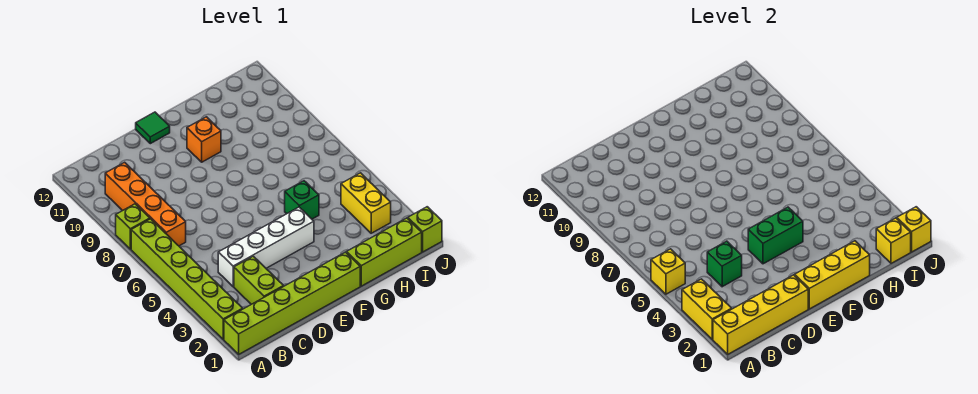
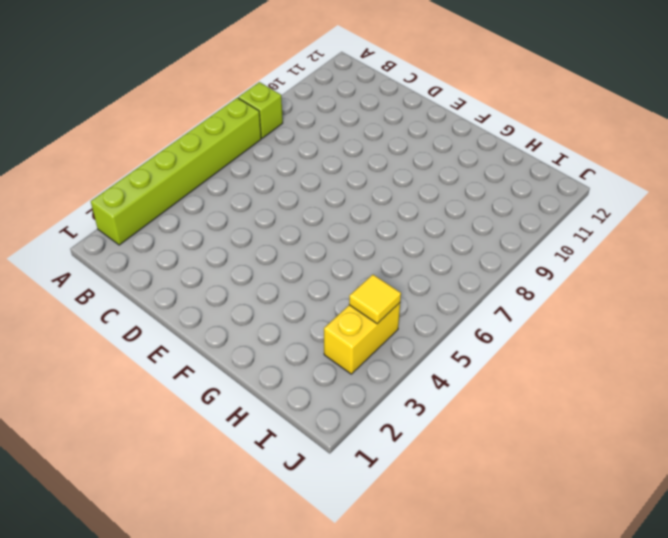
yellow tile I4 level 2 -> none
none -> lime brick A1:F1 level 1
none -> orange brick B7:B10 level 1
none -> lime brick C2:C3 level 1

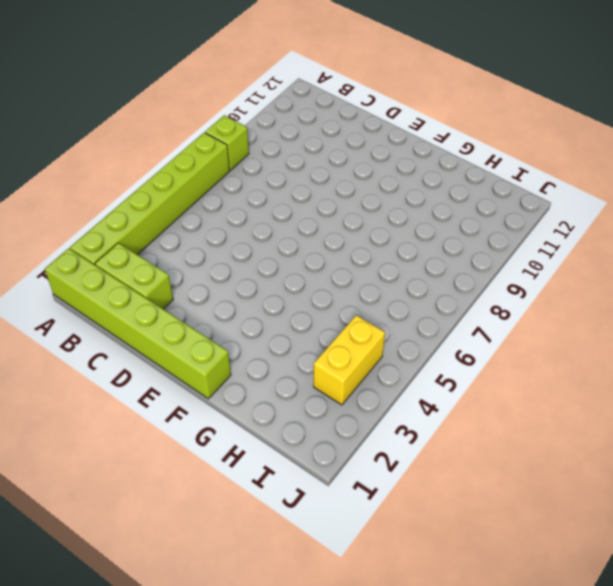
lime brick B2:C2 level 1 -> lime brick C2:C3 level 1
none -> orange brick B7:B10 level 1
none -> white brick C4:F4 level 1
none -> green tile E12 level 1

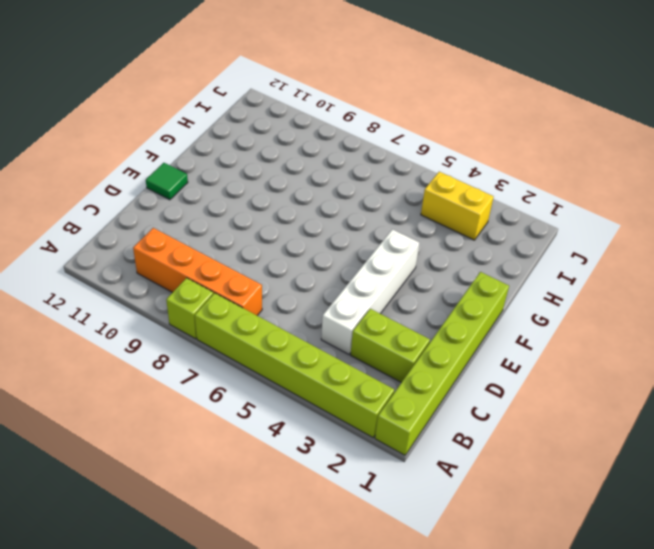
none -> orange brick F10 level 1
none -> lime brick G1:I1 level 1
none -> green brick G5 level 1

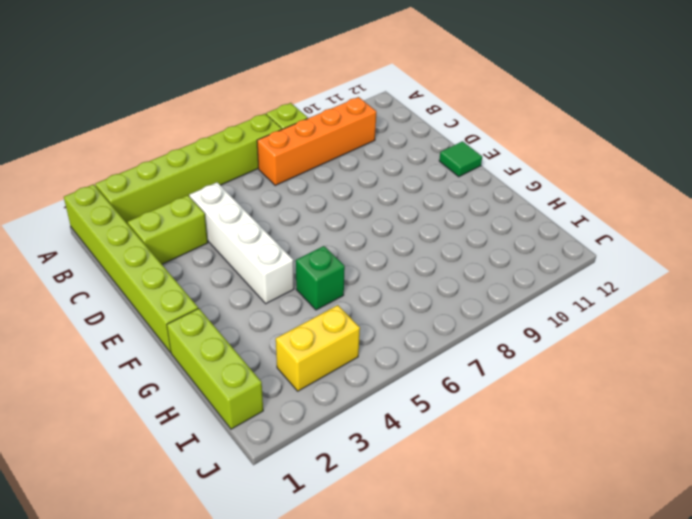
none -> orange brick F10 level 1
none -> lime brick J1 level 1
none -> yellow brick A1:D1 level 2

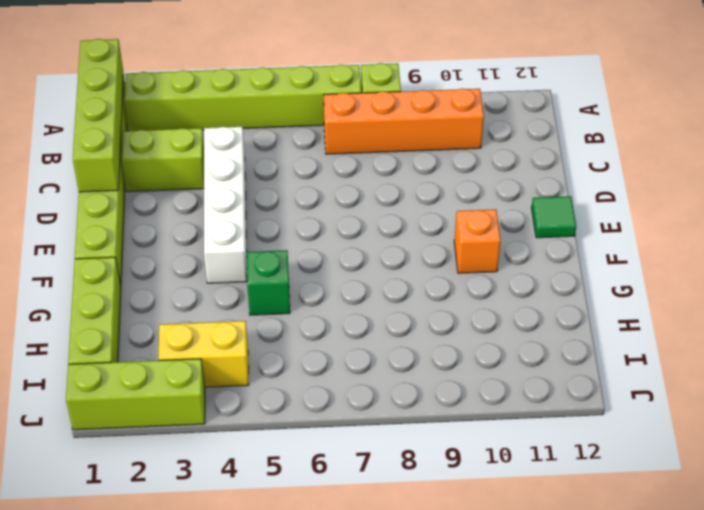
lime brick A1:D1 level 2 -> yellow brick A1:D1 level 2
lime brick J1:J3 level 1 -> lime brick J1 level 1
none -> yellow brick A2:A3 level 2
none -> yellow brick A5 level 2
none -> green brick C4 level 2

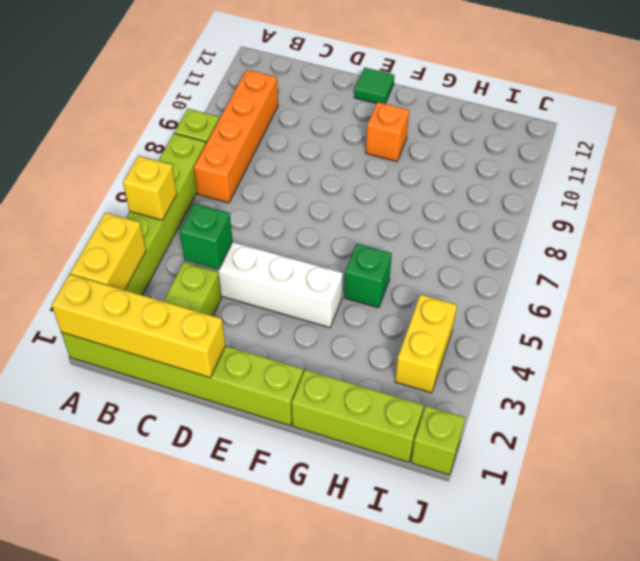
none -> yellow brick E1:G1 level 2
none -> green brick E4:F4 level 2
none -> yellow brick I1 level 2

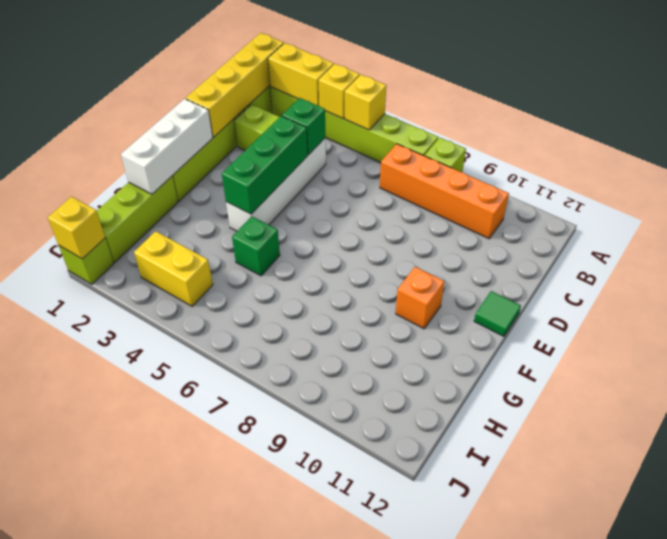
yellow brick A4 level 2 -> yellow brick I1 level 2
green brick D4:F4 level 2 -> green brick E4:F4 level 2
white brick E1:G1 level 2 -> yellow brick E1:G1 level 2

